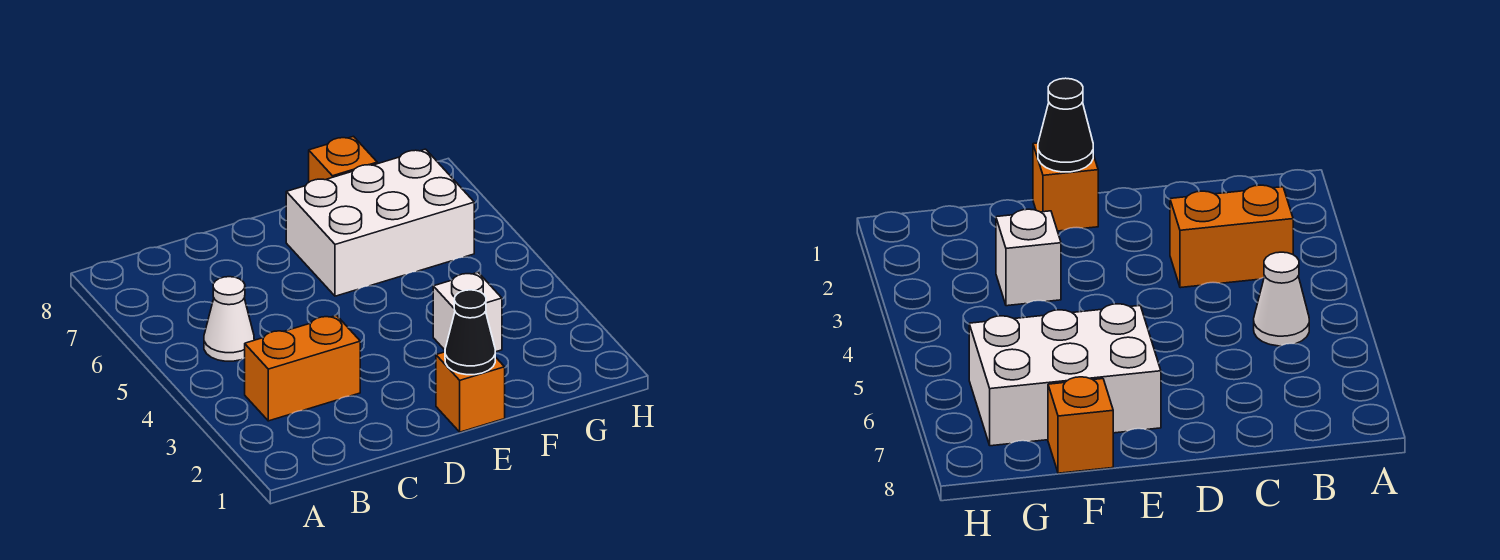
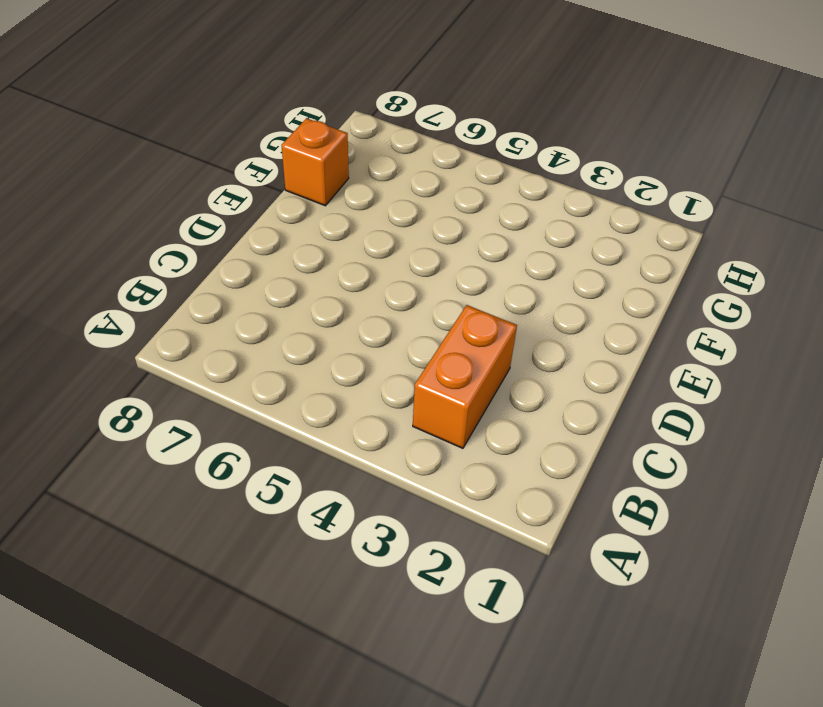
none -> white cone B5 level 1
none -> orange brick E1 level 1

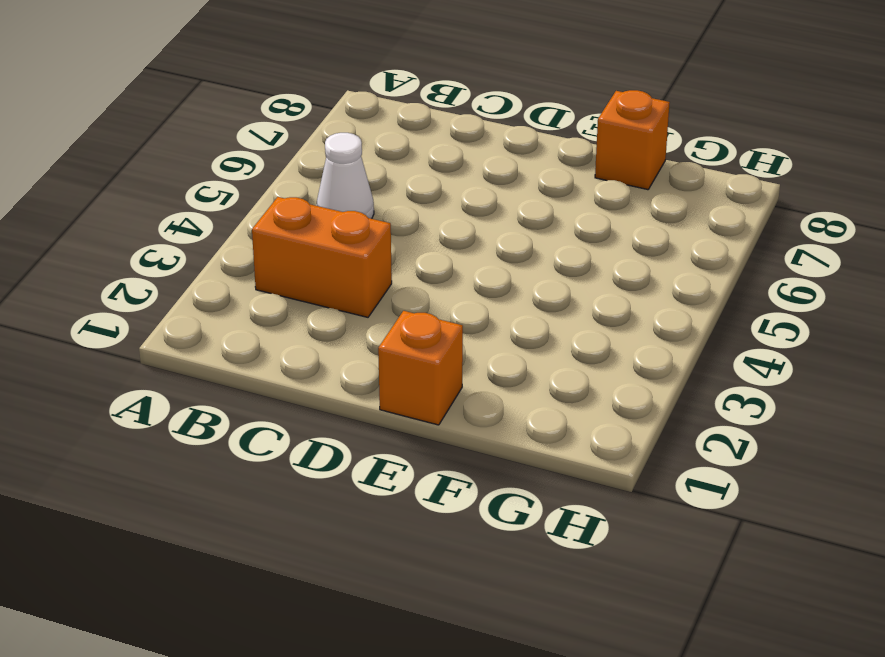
none -> white brick E6:G7 level 1
none -> white brick F3 level 1

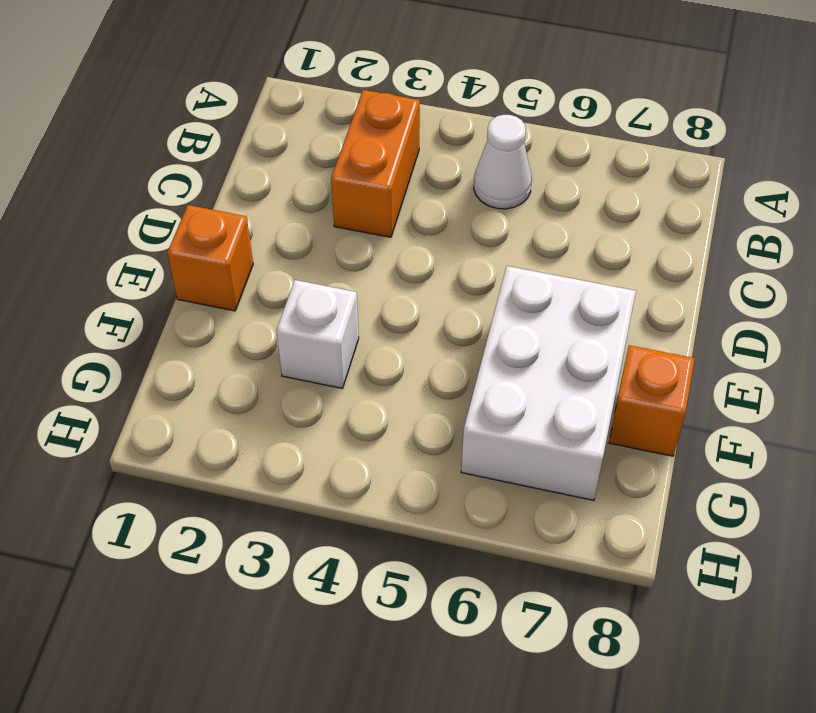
none -> black cone E1 level 2

